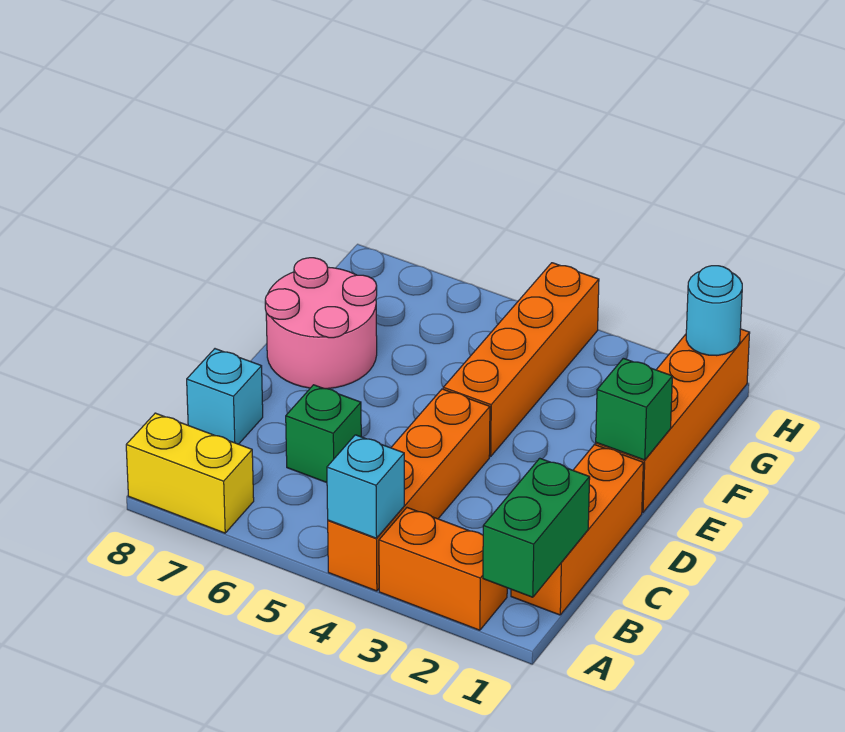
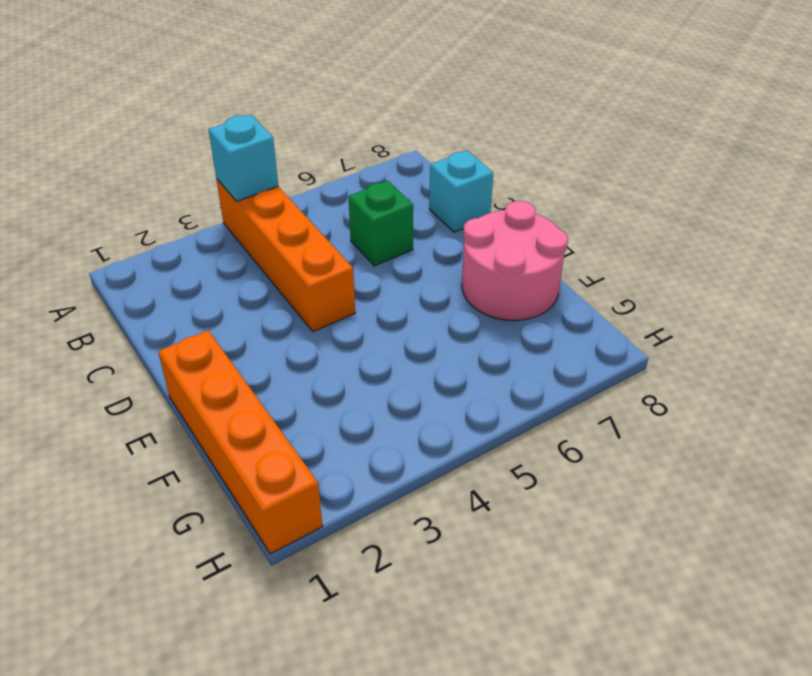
none -> orange brick A2:A3 level 1
none -> yellow brick A7:A8 level 1
none -> orange brick B1:D1 level 1

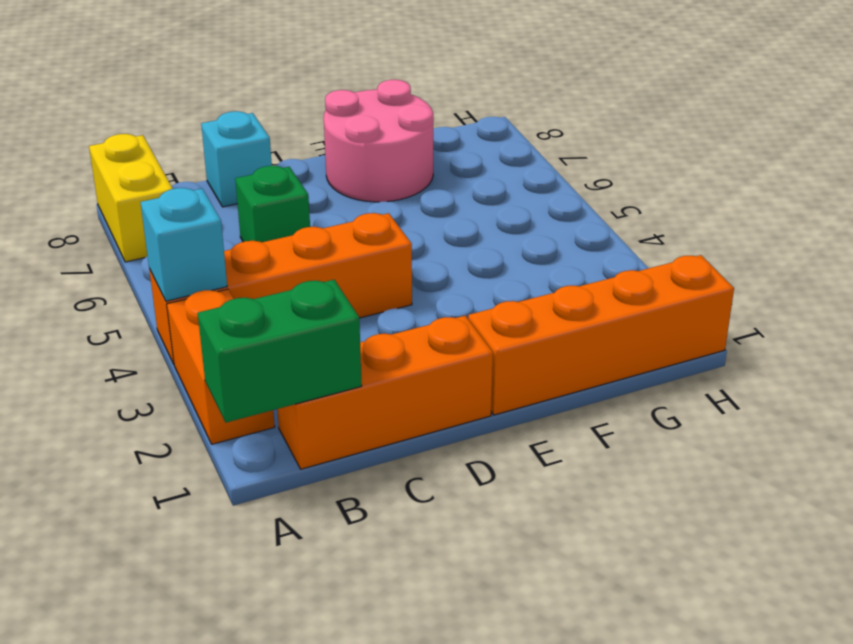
none -> orange brick E4:H4 level 1
none -> green brick E1 level 2
none -> cyan round brick H1 level 2

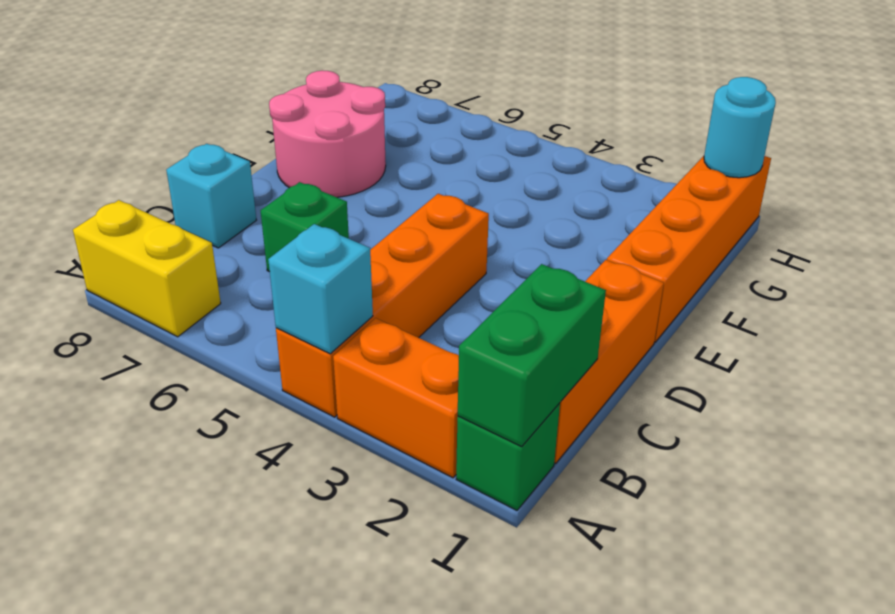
green brick A1 level 1 -> green brick E1 level 2
none -> orange brick E4:H4 level 1

